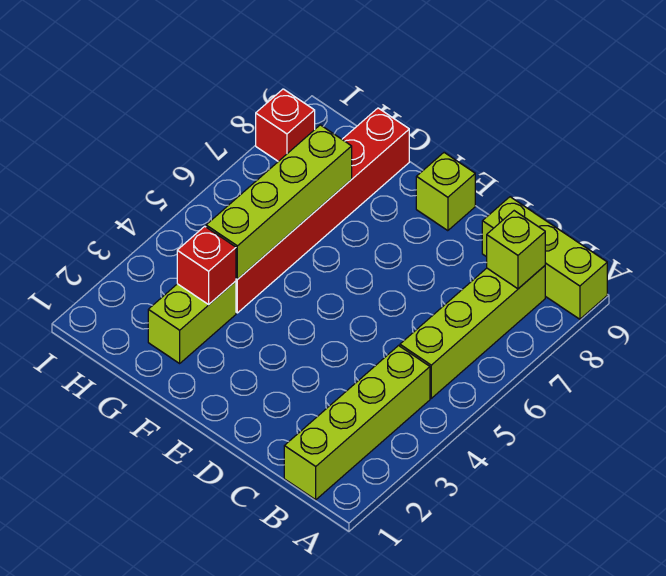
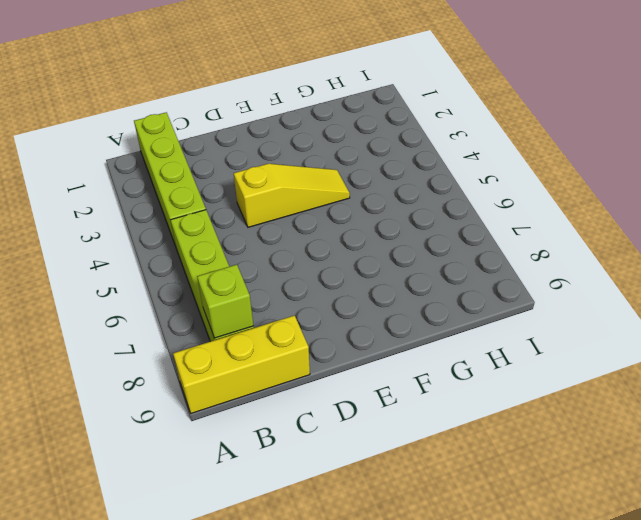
yellow brick A9:C9 level 1 -> lime brick A9:C9 level 1
yellow slope D4:F4 level 1 top D -> none
none -> lime brick E9 level 1
none -> lime brick G2:G3 level 1

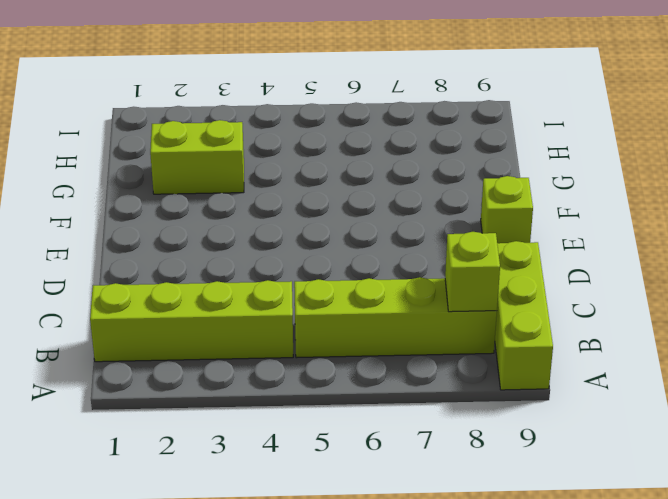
none -> red brick G4:G9 level 1
none -> red brick I8 level 1

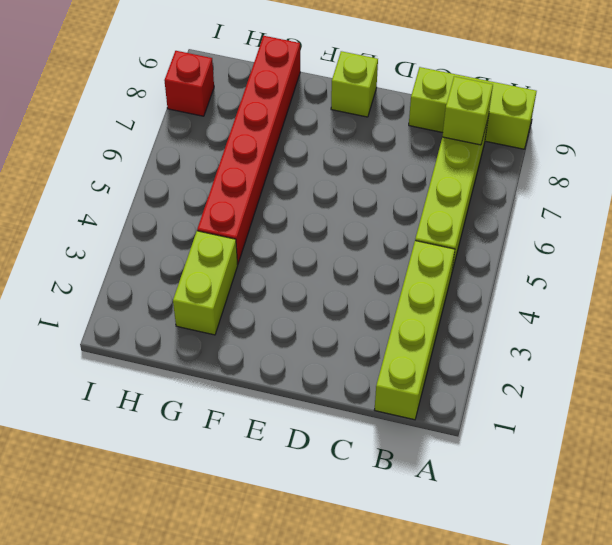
none -> red brick G3 level 2
none -> lime brick G4:G7 level 2

